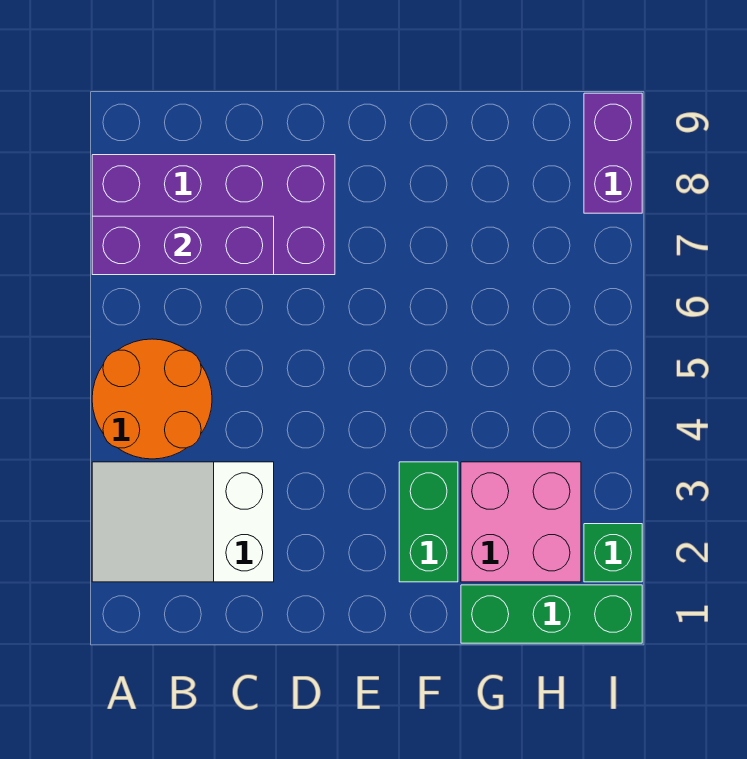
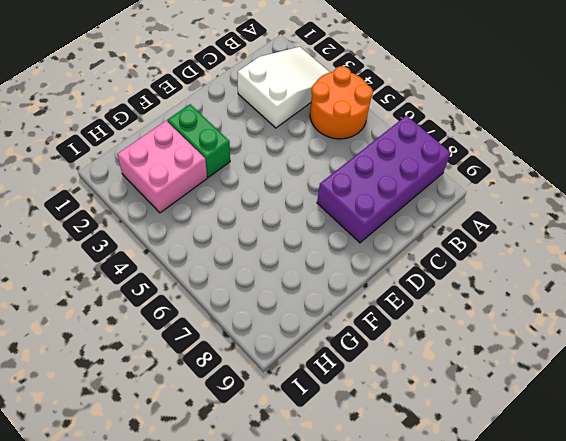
none -> green brick G1:I1 level 1
none -> green brick I2 level 1

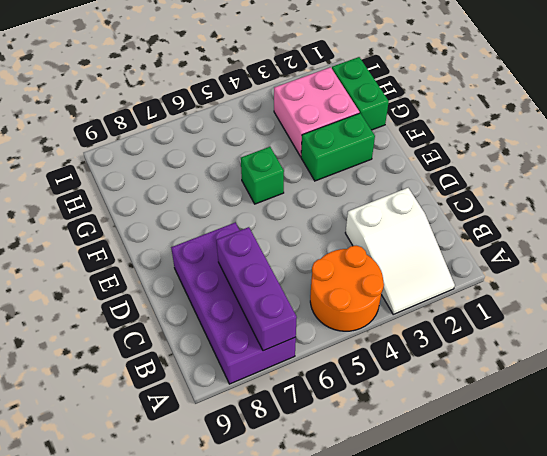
green brick F5 level 1 -> green brick I2 level 1
green brick G1:H1 level 1 -> green brick G1:I1 level 1
none -> purple brick I8:I9 level 1

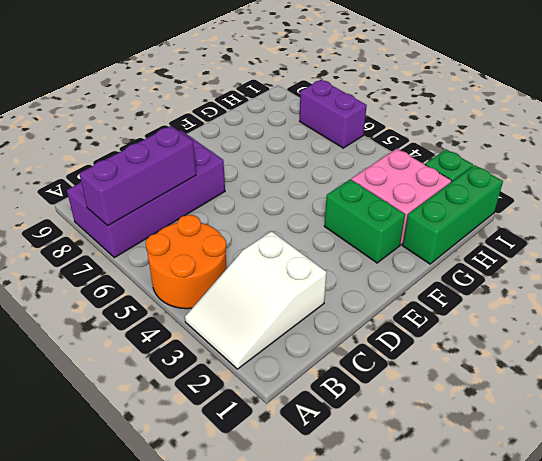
purple brick I6:I7 level 1 -> purple brick I8:I9 level 1

